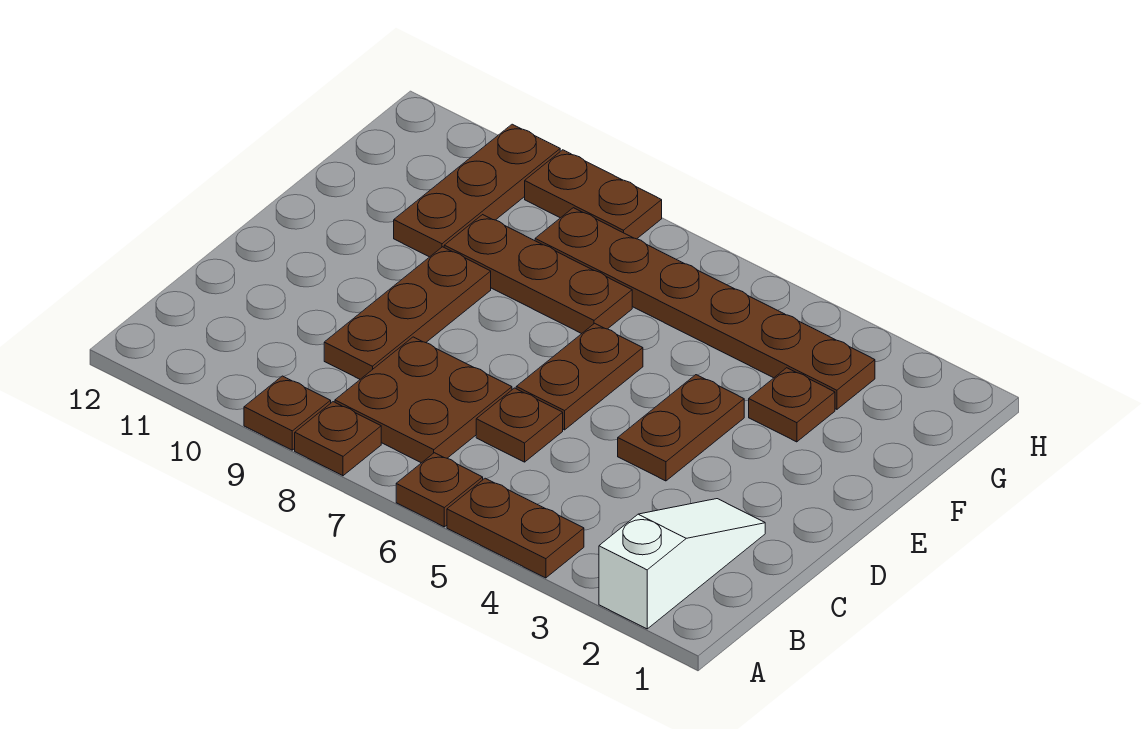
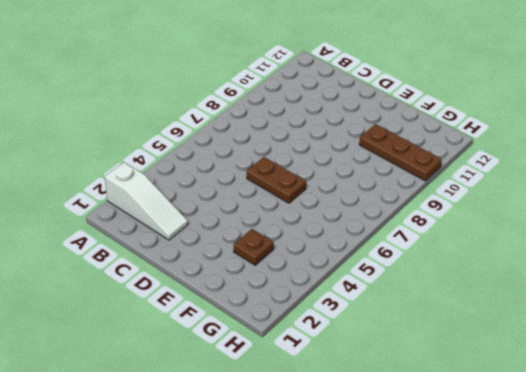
none -> brown plate A4:A5 level 1
none -> brown plate A6 level 1
none -> brown plate A8 level 1

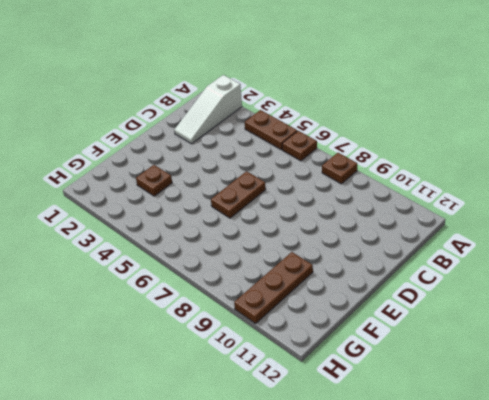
none -> brown plate A9 level 1
none -> brown plate B7:C8 level 1
none -> brown plate C6 level 1

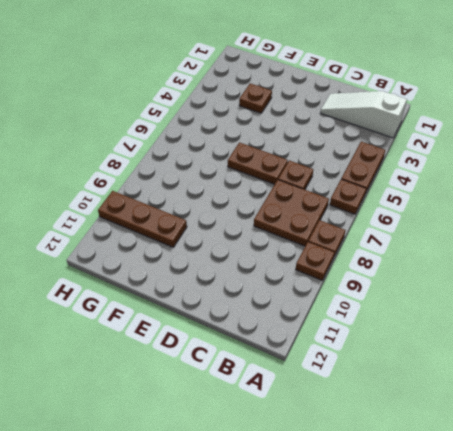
none -> brown plate C9:E9 level 1
none -> brown plate D4:E4 level 1
none -> brown plate F7:F9 level 1

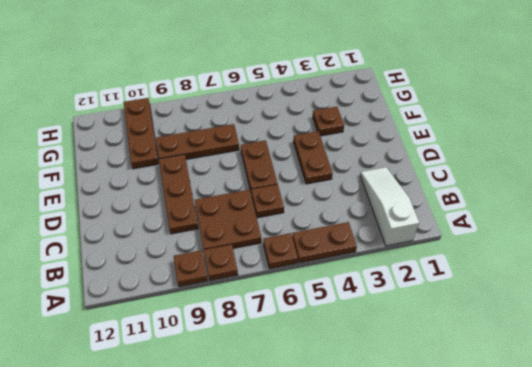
none -> brown plate G3:G8 level 1
none -> brown plate H8:H9 level 1

